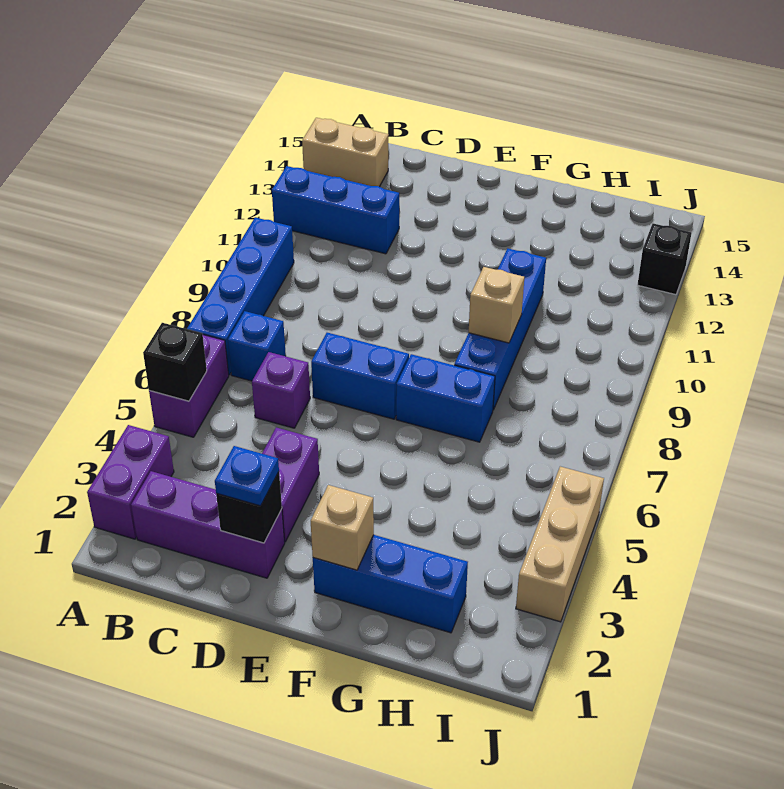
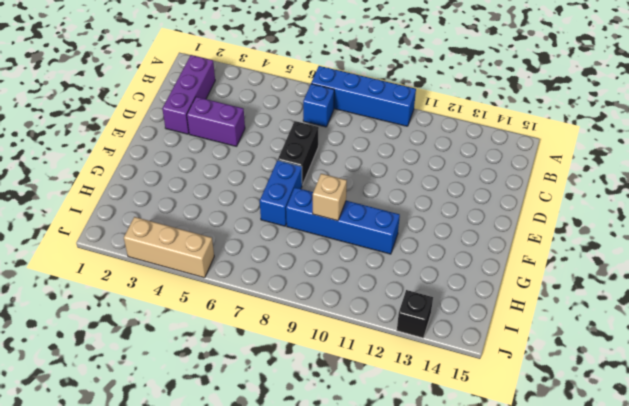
black brick D7:E7 level 1 -> blue brick D7:E7 level 1
none -> purple brick A2:A3 level 1
none -> purple brick A5:A6 level 1
none -> blue brick A12:C12 level 1

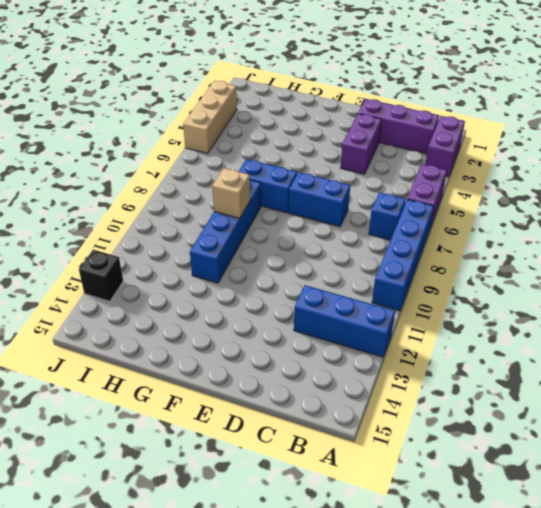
none -> tan brick A14:B14 level 1
none -> purple brick C6 level 1
none -> blue brick F2:H2 level 1

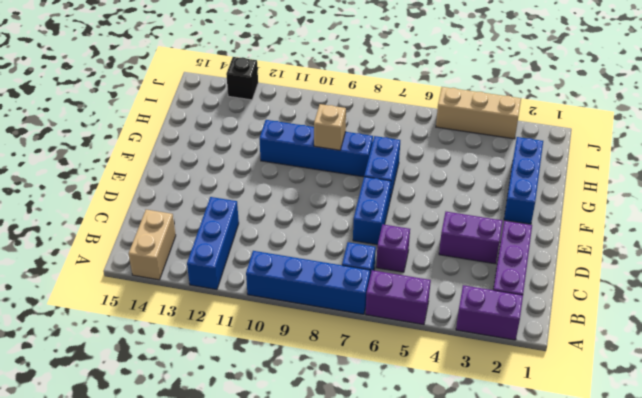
none -> black brick A5 level 2
none -> black brick D2 level 2
none -> tan brick F2 level 2

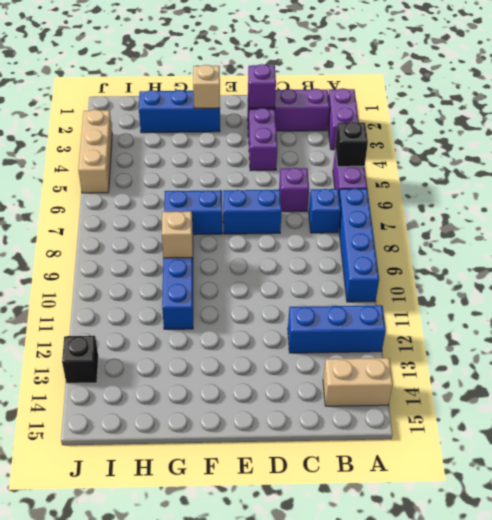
purple brick D2 level 2 -> black brick D2 level 2
none -> blue plate D2 level 3

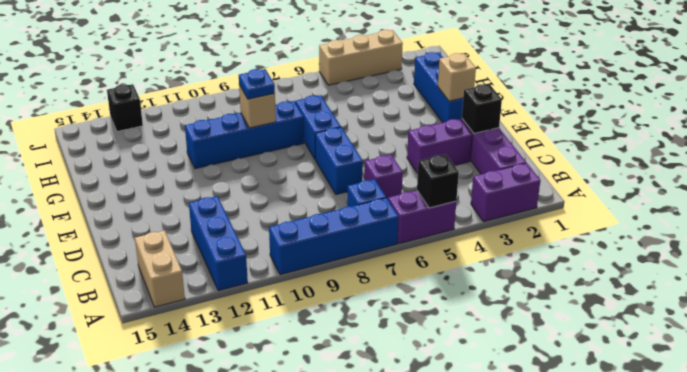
blue plate G9 level 3 -> blue plate D2 level 3

